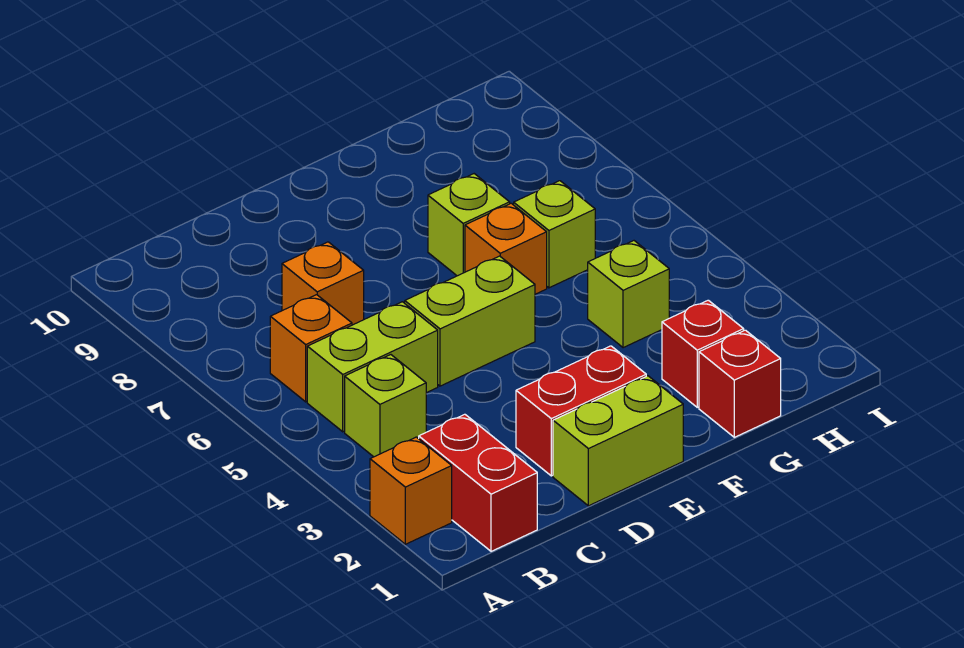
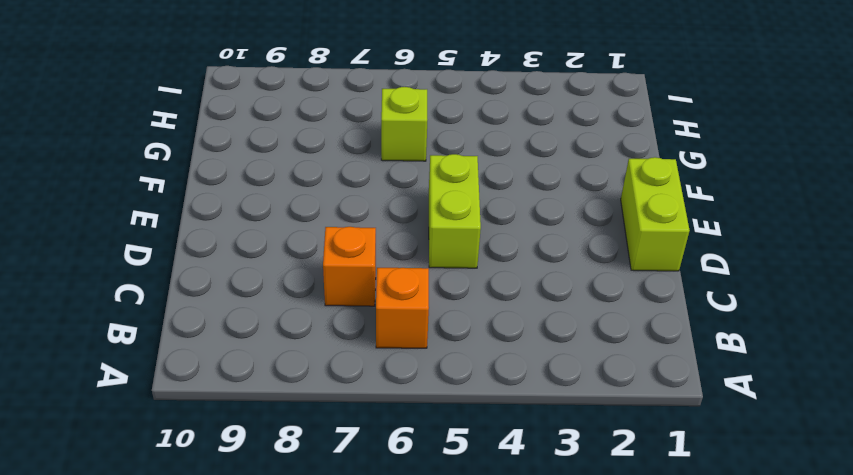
none -> orange brick A2 level 1
none -> red brick B1:B2 level 1
none -> lime brick B4 level 1

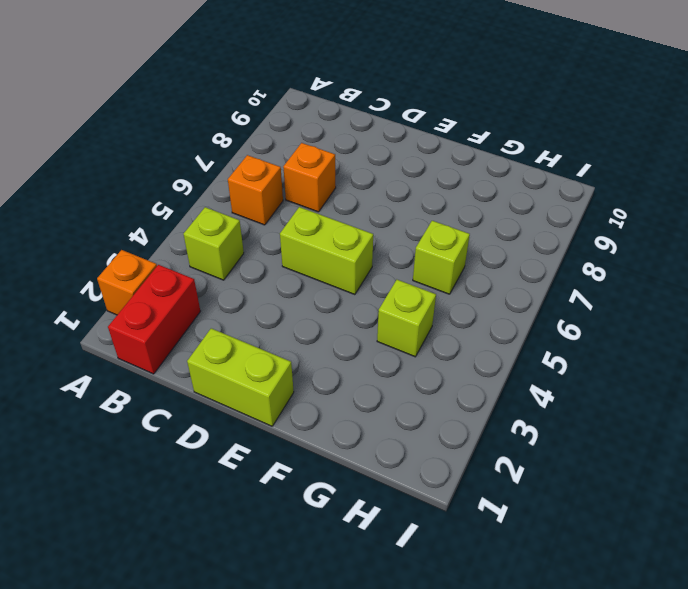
none -> lime brick B5:C5 level 1
none -> red brick D2:E2 level 1
none -> orange brick F6 level 1

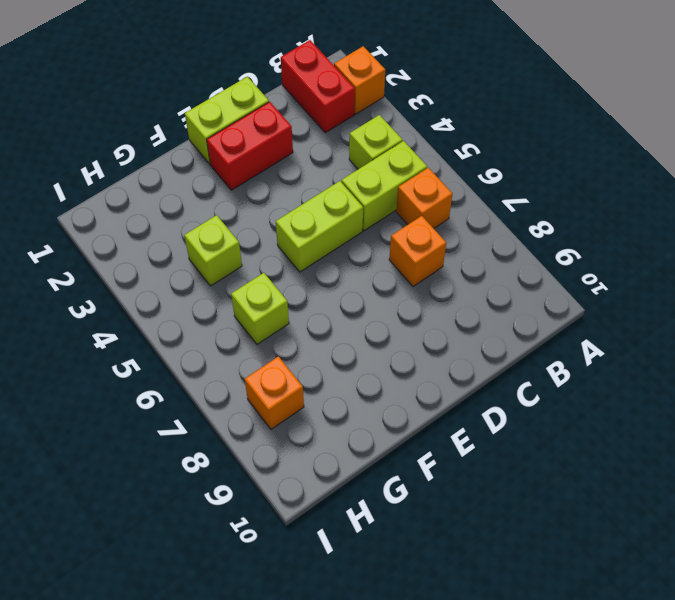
orange brick H8 level 1 -> orange brick F6 level 1
none -> lime brick F7 level 1
none -> red brick G1 level 1
none -> red brick G2 level 1

